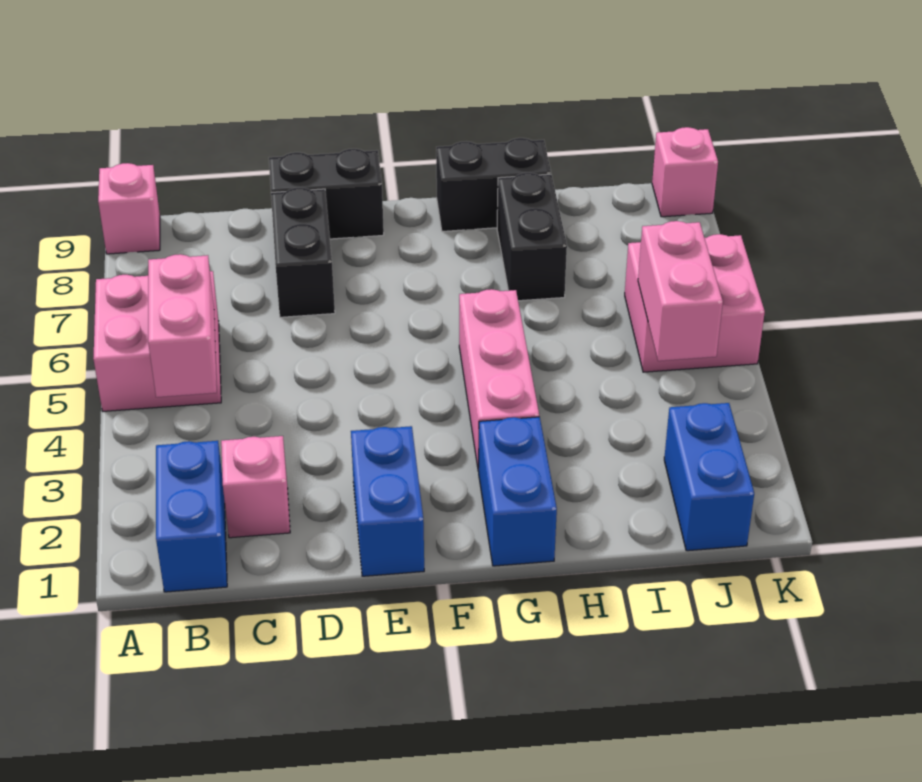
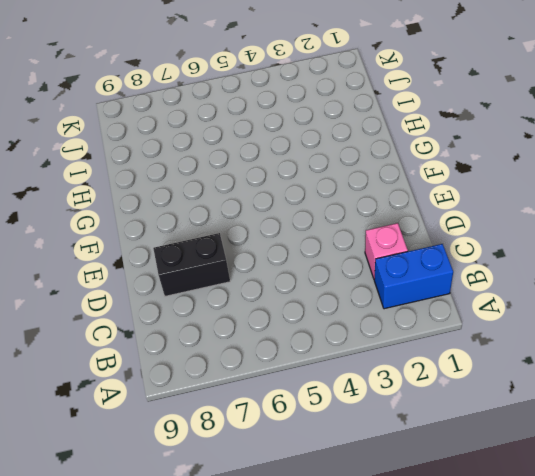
none -> pink brick A5:B6 level 1
none -> pink brick A9 level 1
none -> black brick D9:E9 level 1

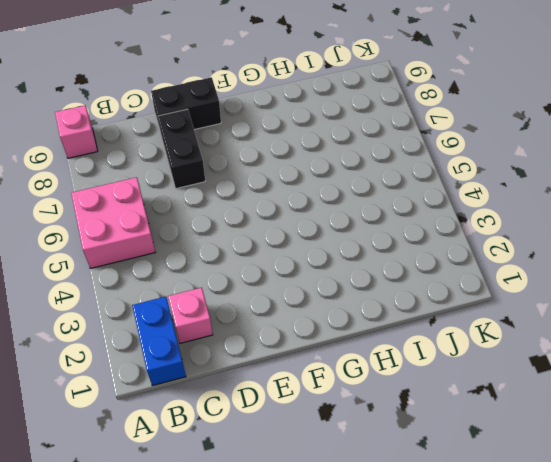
none -> blue brick E1:E2 level 1
none -> blue brick G1:G2 level 1
none -> pink brick G3:G5 level 1

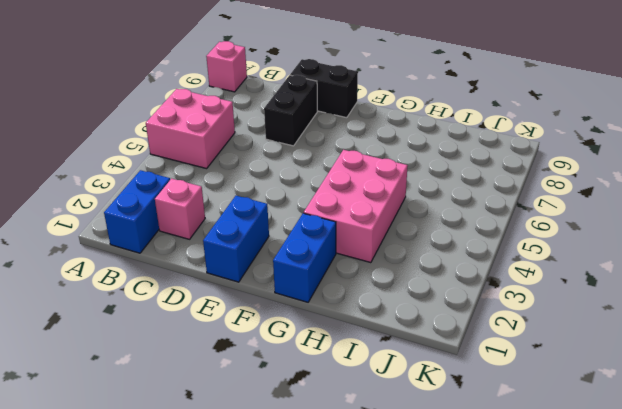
pink brick G3:H5 level 1 -> pink brick G3:G5 level 1
none -> black brick G9:H9 level 1
none -> black brick H7:H8 level 1
none -> blue brick J1:J2 level 1

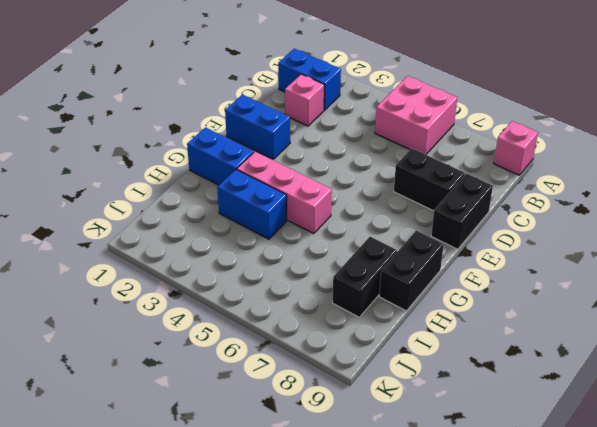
blue brick H3:H4 level 1 -> blue brick J1:J2 level 1
black brick H8:I8 level 1 -> black brick H7:H8 level 1
none -> pink brick J5:K6 level 1
none -> pink brick K9 level 1
none -> pink brick B4:B5 level 2

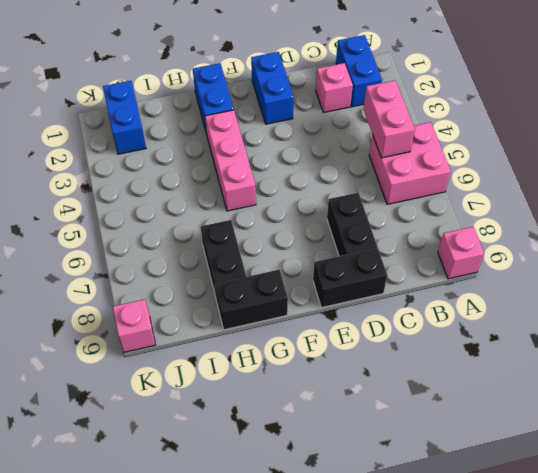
none -> pink brick J5:K6 level 1
none -> pink brick J4:J5 level 2

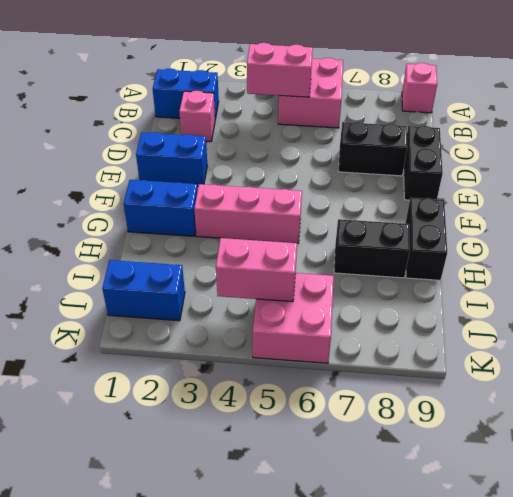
none -> pink brick K9 level 1

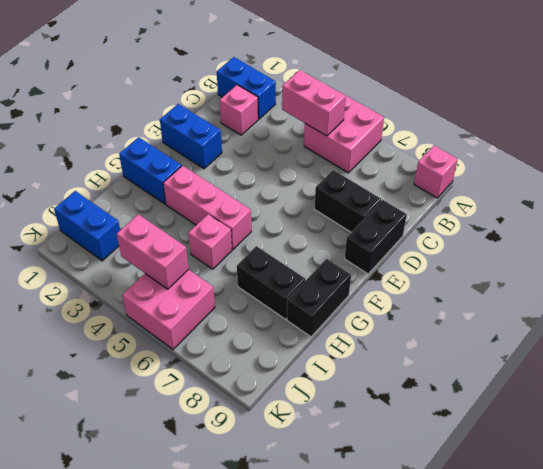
pink brick H5 level 1 -> pink brick K9 level 1

